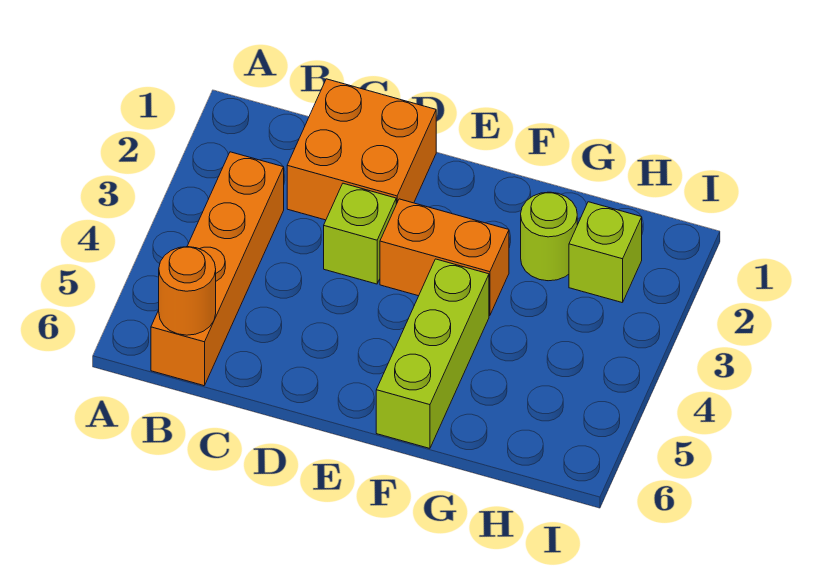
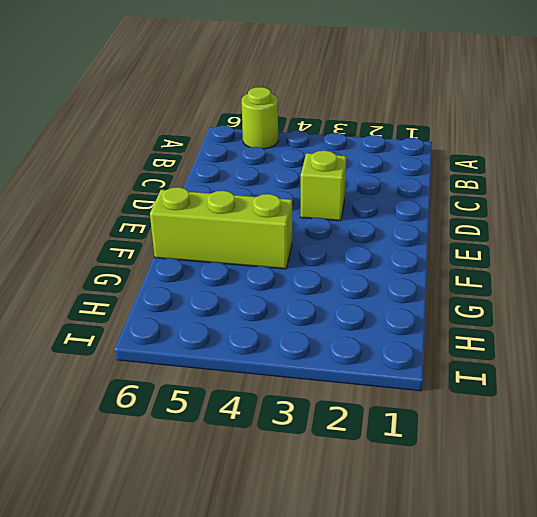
lime round brick A5 level 1 -> lime round brick G2 level 1
none -> orange brick B3:B6 level 1
none -> orange brick C1:D2 level 1

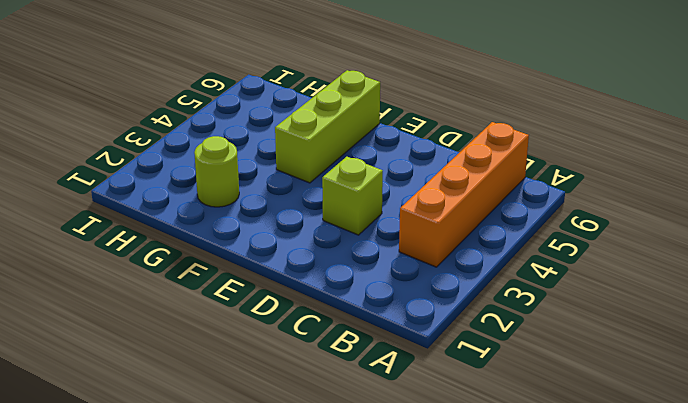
none -> orange brick C1:D2 level 1
none -> orange brick E3:F3 level 1

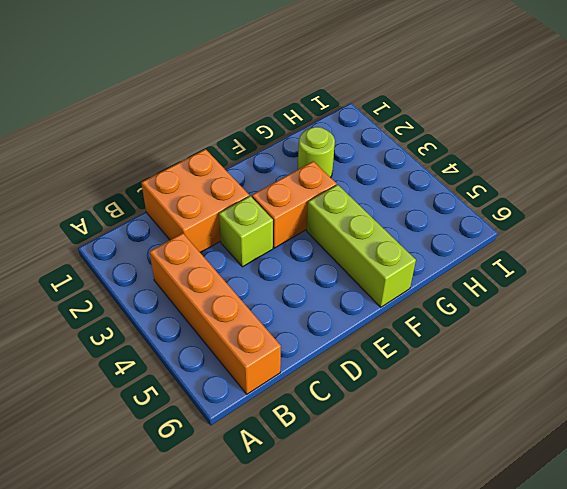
none -> lime brick H2 level 1
none -> orange round brick B6 level 2

